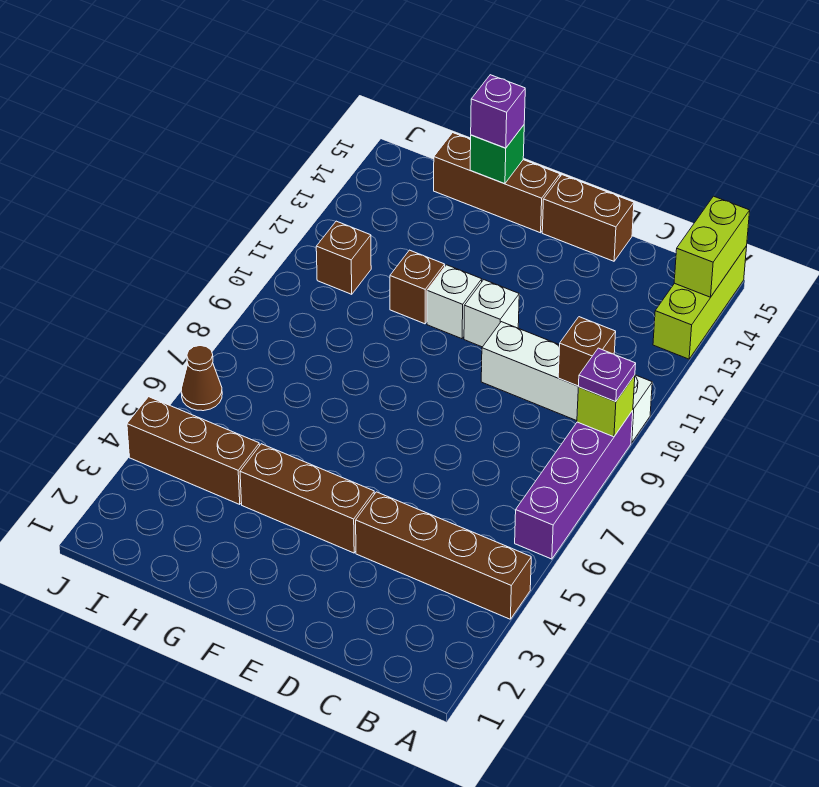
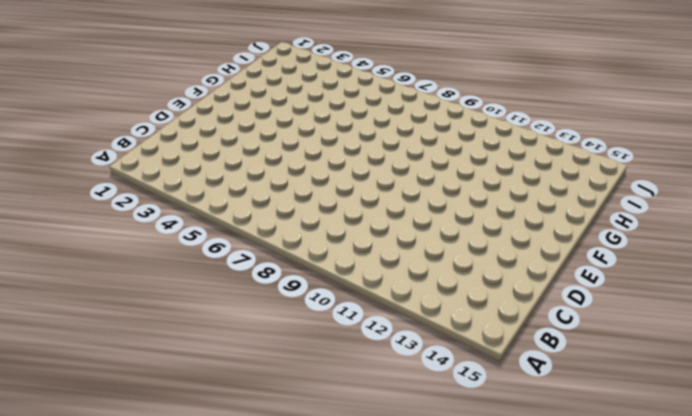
none -> brown brick A4:D4 level 1
none -> purple brick A6:A9 level 1
none -> white brick A10:D10 level 1

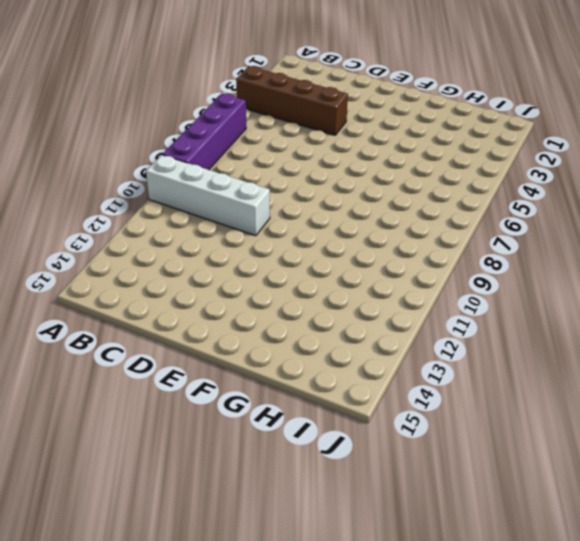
none -> lime brick A13:A15 level 1
none -> brown brick D15:E15 level 1
none -> brown brick E4:G4 level 1

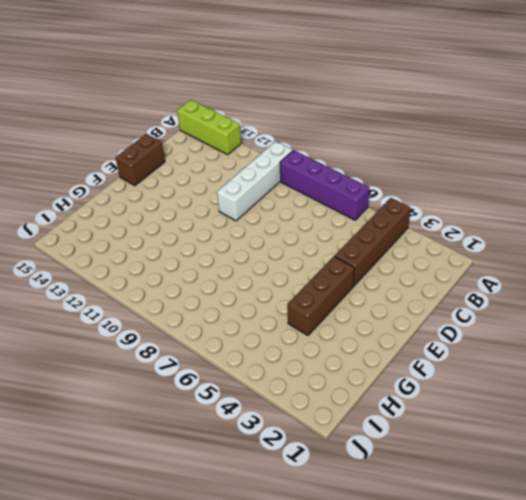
none -> white brick E11 level 1
none -> white brick F11 level 1
none -> brown brick F15:H15 level 1

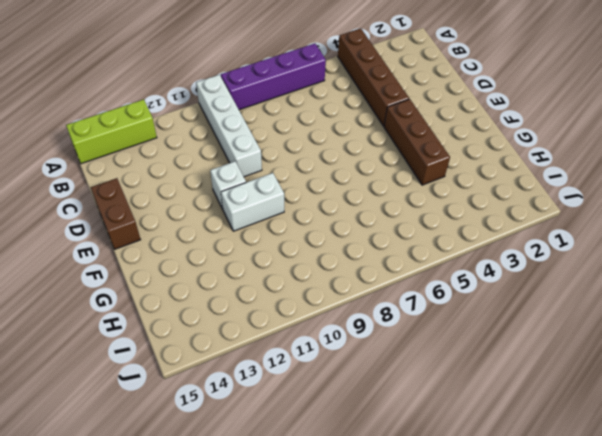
white brick F10:F11 level 1 -> white brick F11 level 1
none -> brown brick F15:H15 level 1
none -> brown brick G11 level 1
none -> brown brick H4:J4 level 1

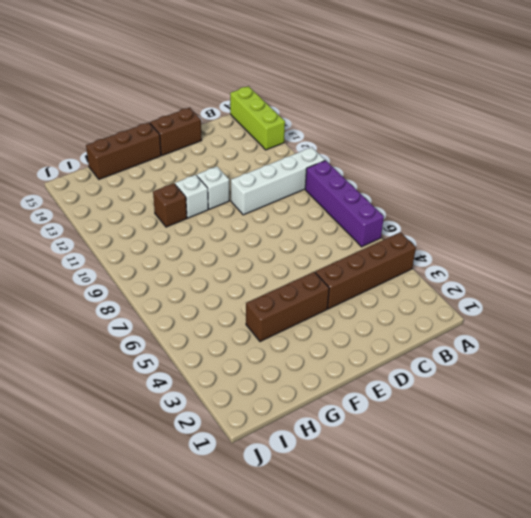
none -> brown brick H4:J4 level 1
none -> brown brick I11 level 1
none -> brown cone J6 level 1

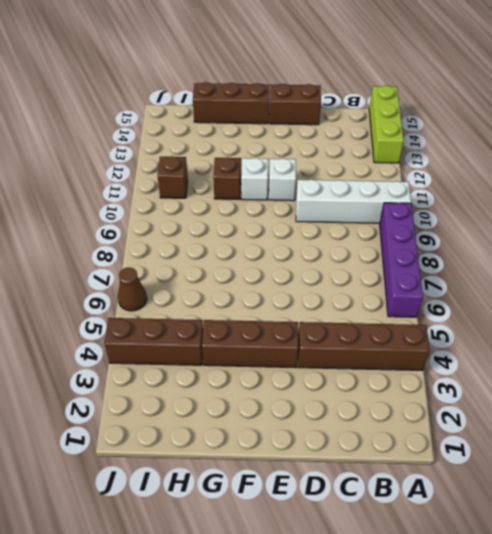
none -> lime brick A9 level 2
none -> lime brick A14:A15 level 2
none -> brown brick B10 level 2

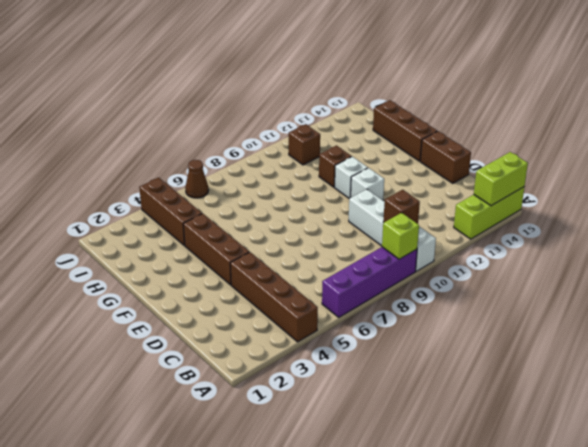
none -> green brick G15 level 2
none -> purple plate A9 level 3
none -> purple brick G15 level 3

